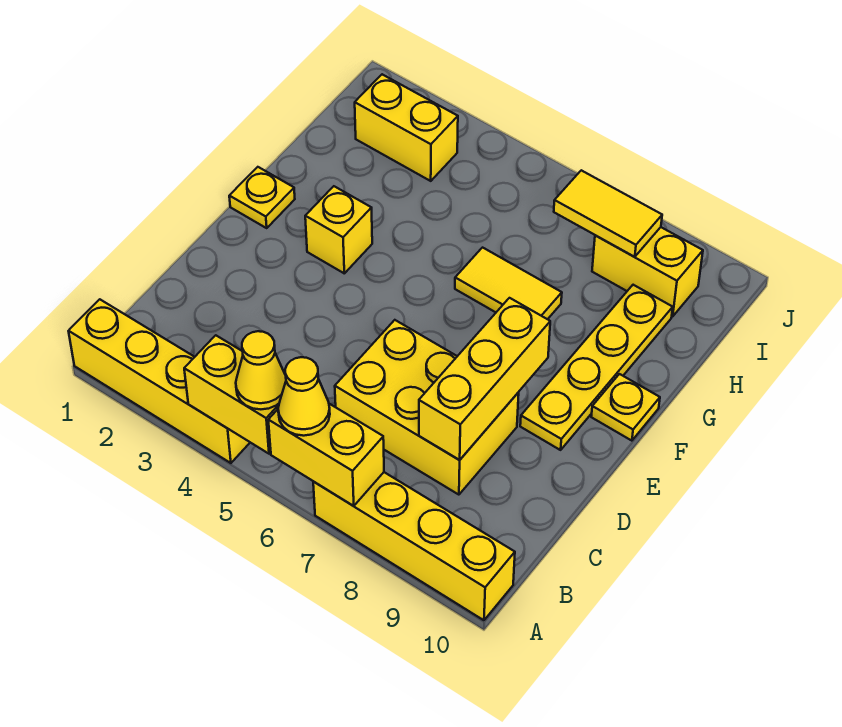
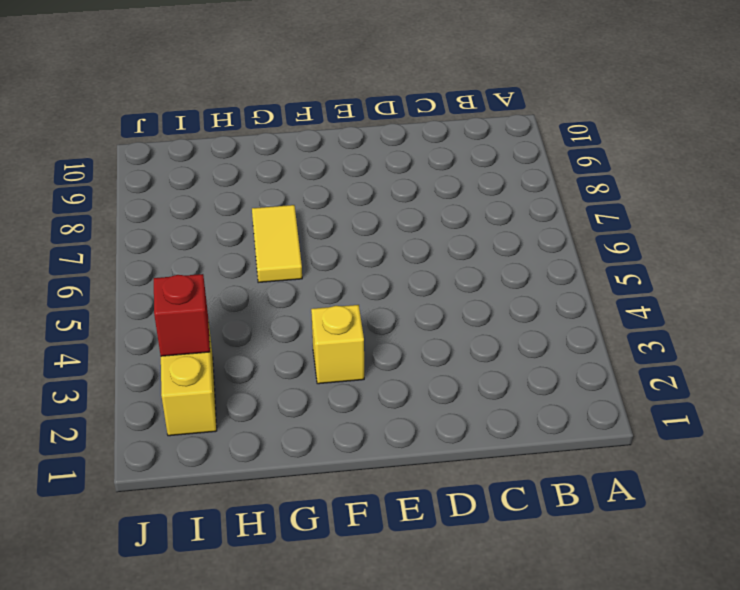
red brick I3 level 2 -> none
none -> yellow brick A1:A4 level 1
none -> yellow brick A7:A10 level 1
none -> yellow brick C6:D8 level 1

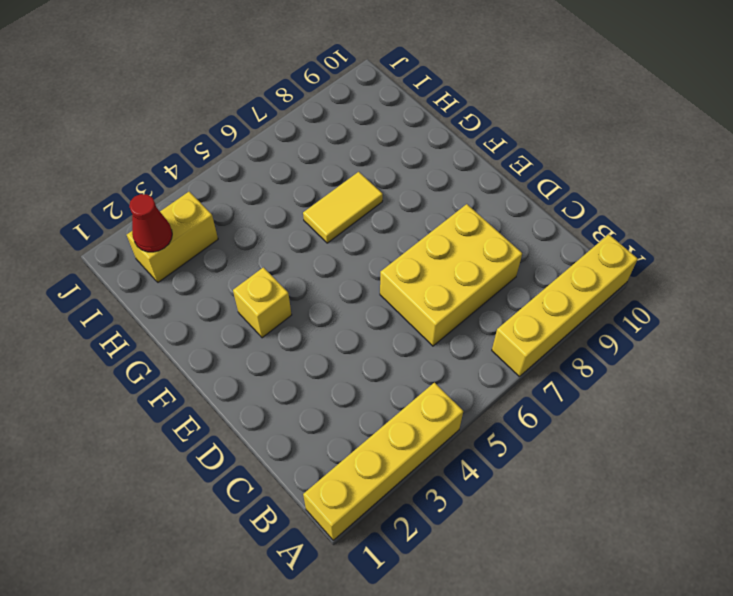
red cone I2 level 2 -> none
none -> yellow plate E9:H9 level 1
none -> yellow plate F1 level 1
none -> yellow plate F10 level 1

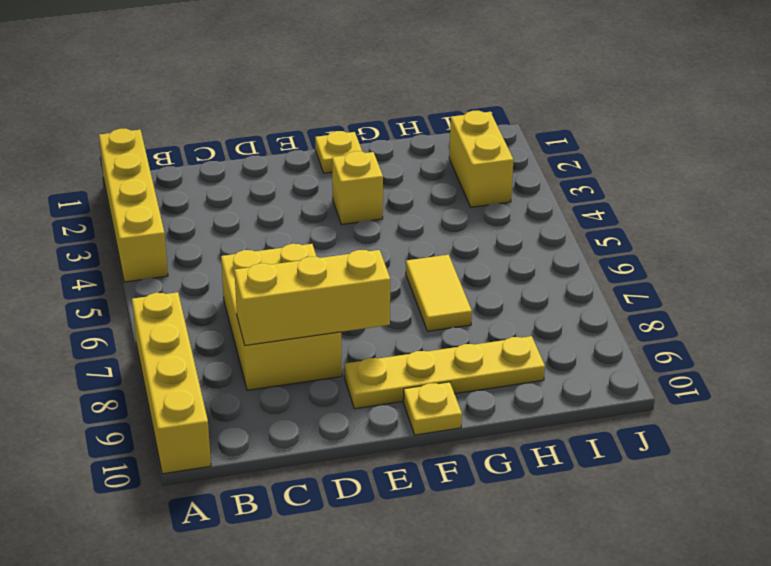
none -> yellow brick I8:I9 level 1
none -> yellow brick A4:A5 level 2
none -> yellow brick A6:A7 level 2

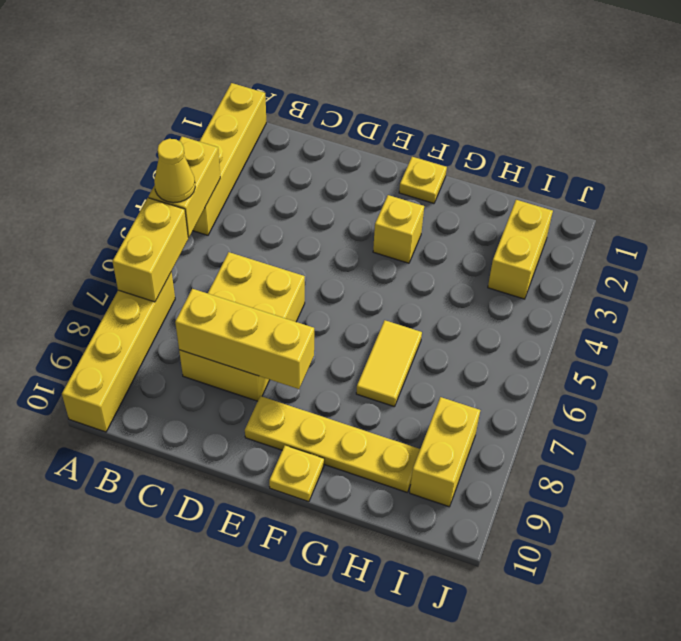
none -> yellow tile I7:I8 level 2
none -> yellow cone A6 level 3

